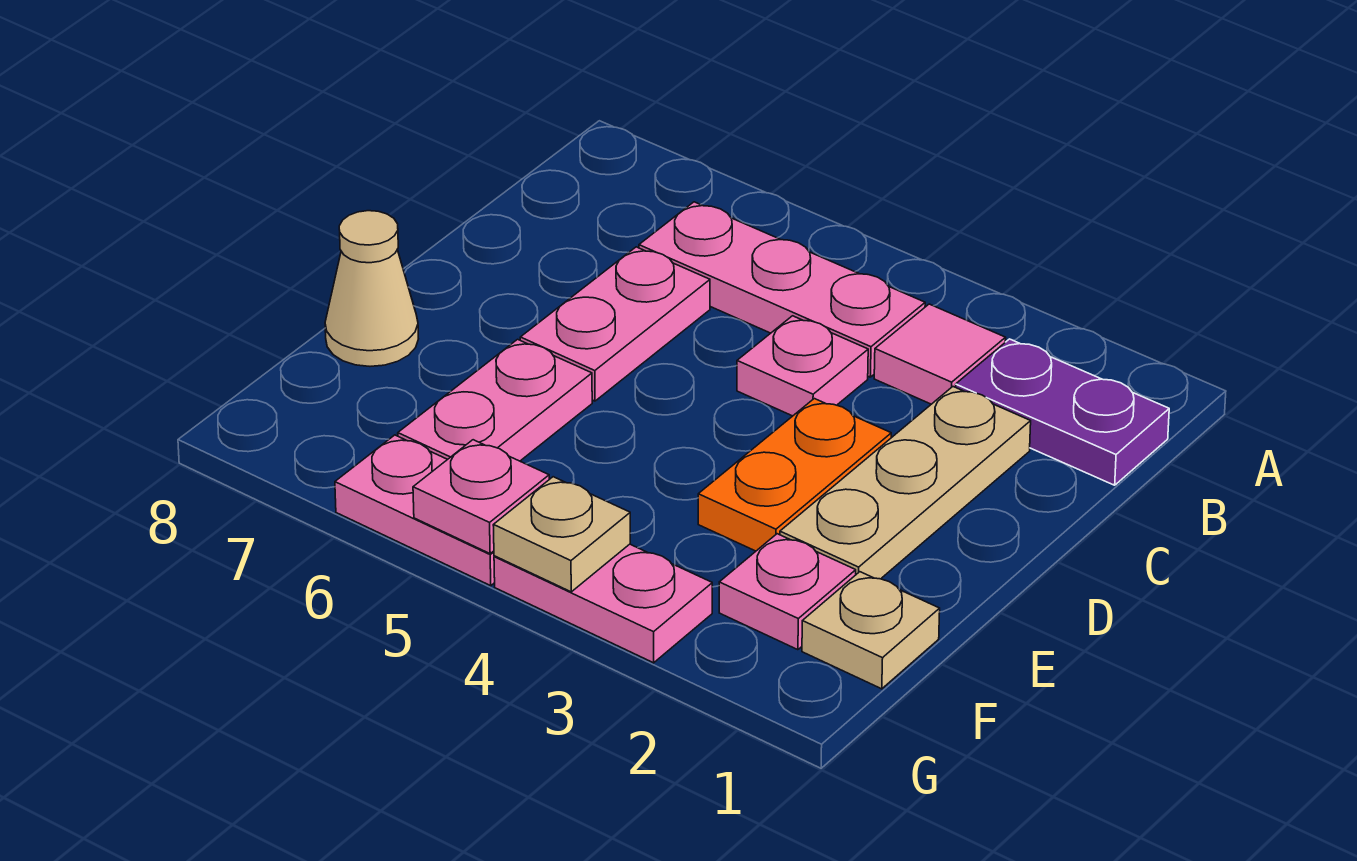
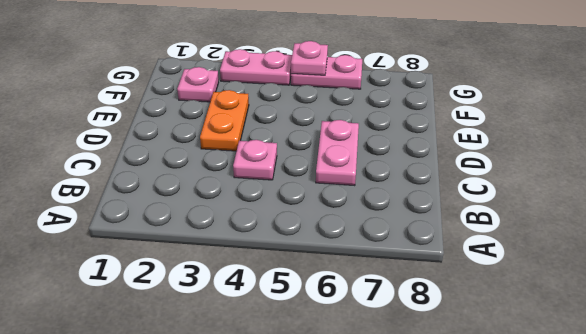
none -> purple plate B1:B2 level 1
none -> pink tile B3 level 1
none -> pink plate B4:B6 level 1

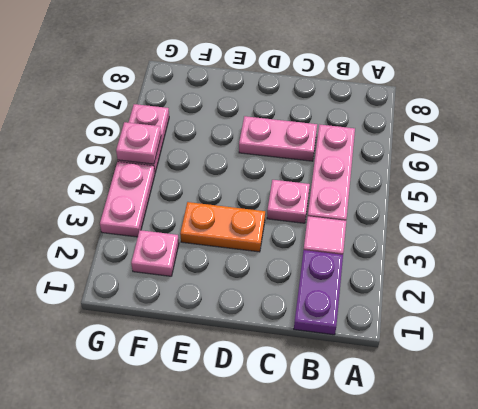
none -> tan plate C2:E2 level 1
none -> pink plate E6:F6 level 1
none -> tan cone E8 level 1

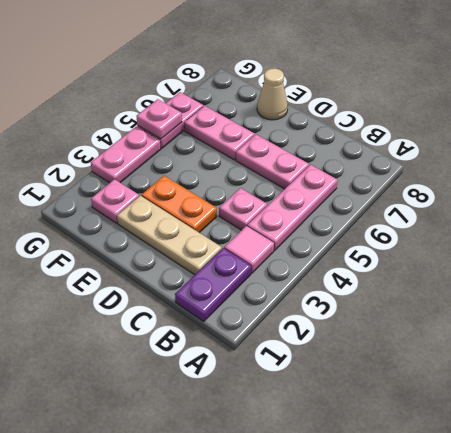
none -> tan plate F1 level 1
none -> tan plate G4 level 2

